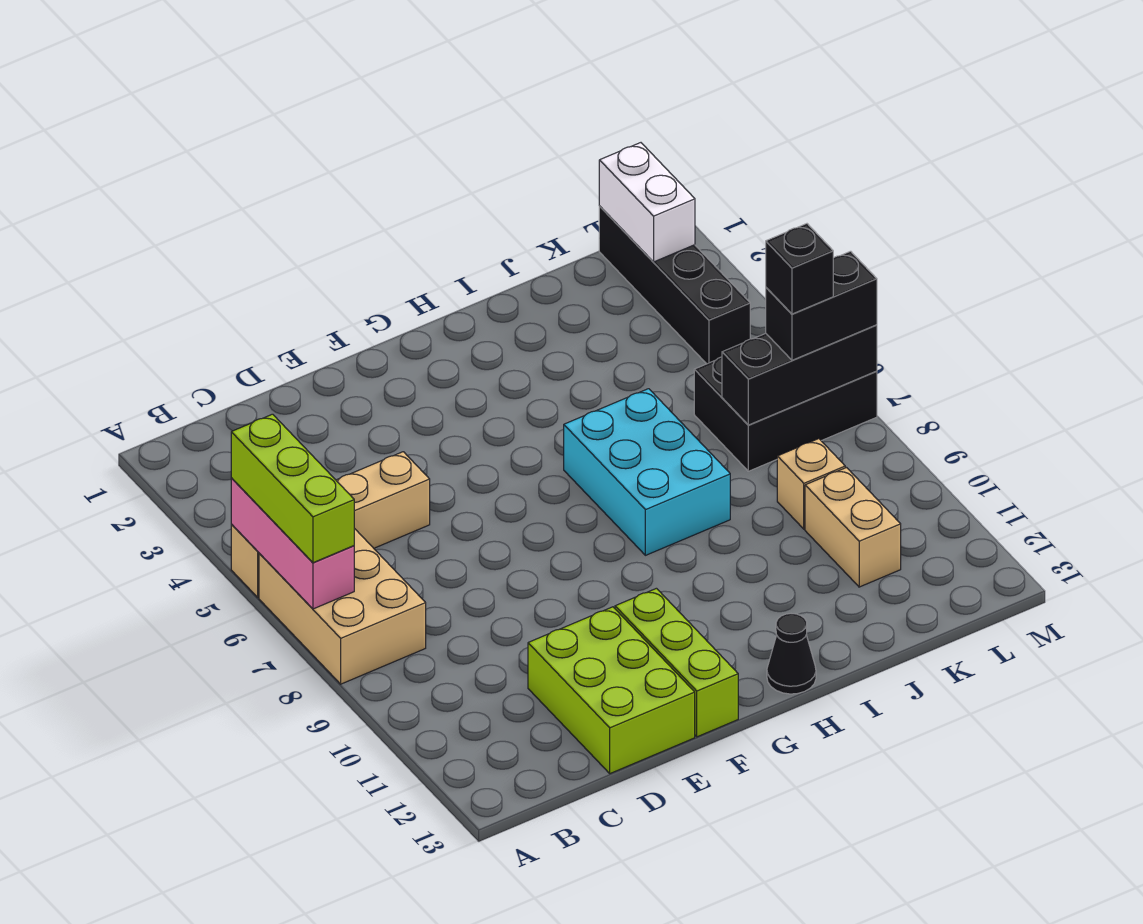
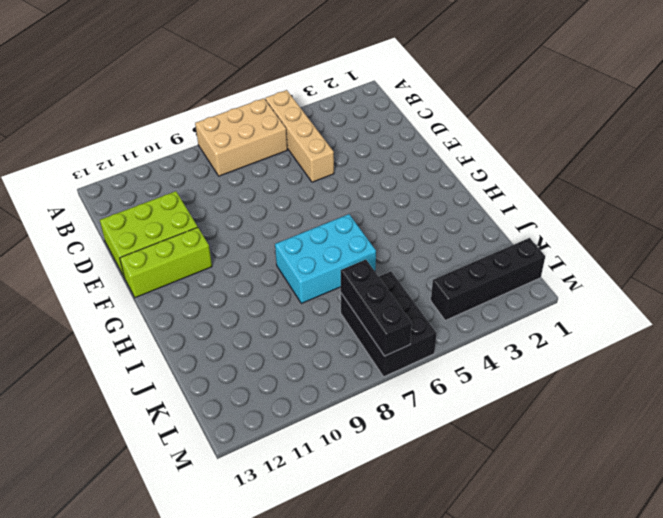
none -> black cone H13 level 1
none -> tan brick K9 level 1
none -> tan brick K10:K11 level 1

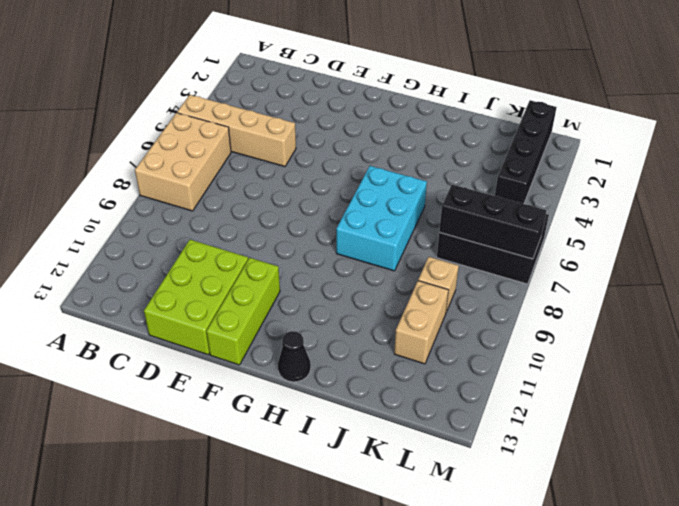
none -> pink brick A5:A7 level 2
none -> white brick L1:L2 level 2
none -> lime brick A5:A7 level 3

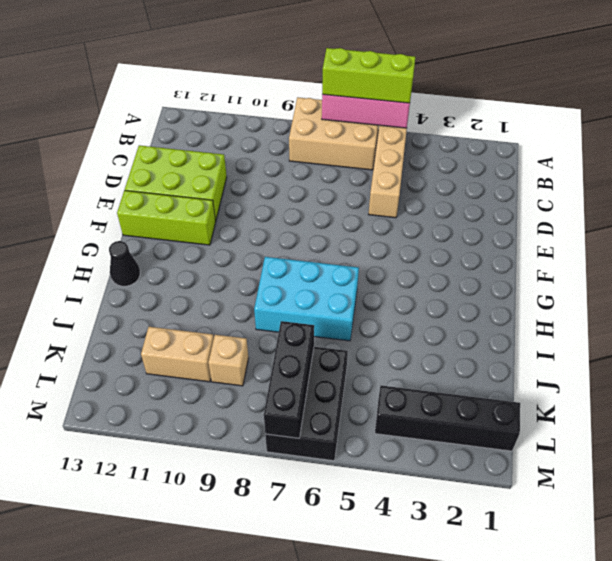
none -> white brick L1:L2 level 2
none -> black brick L7:M7 level 3
none -> black brick L7 level 4

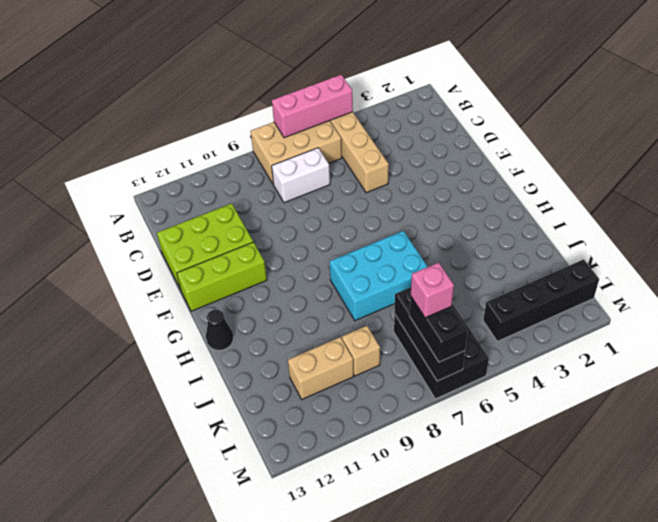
white brick C7:C8 level 1 -> white brick L1:L2 level 2
pink brick L7 level 4 -> black brick L7 level 4
none -> lime brick A5:A7 level 3

